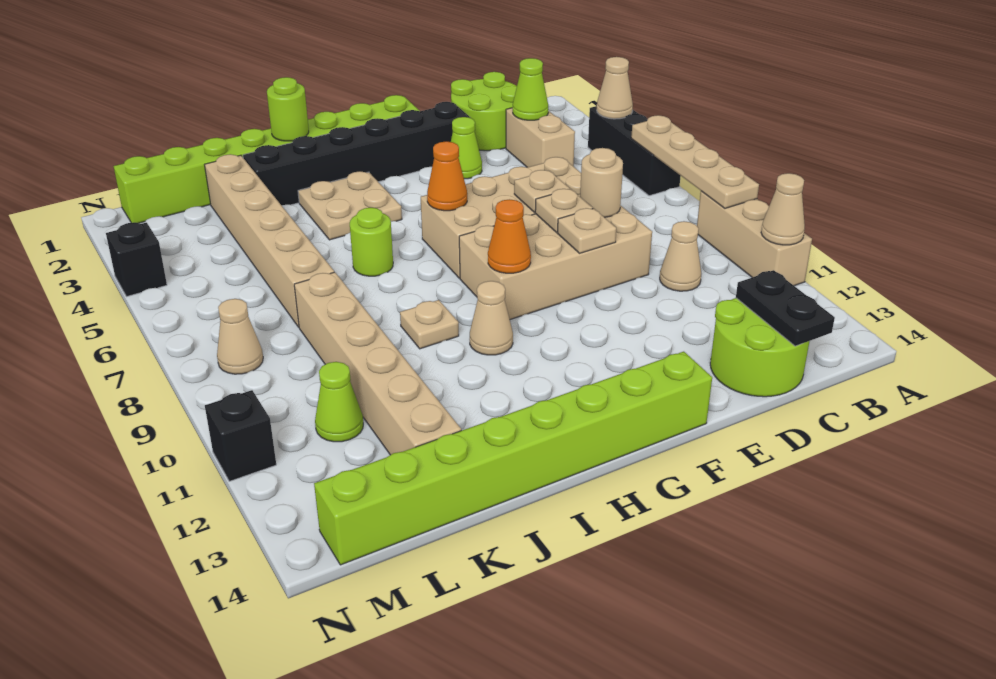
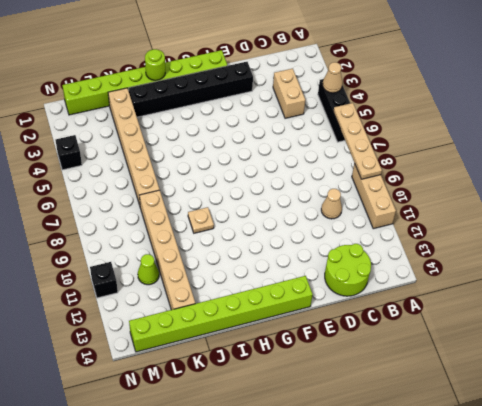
none -> lime round brick C1:D2 level 1
none -> tan brick D6:G7 level 1
none -> tan brick D8:G9 level 1
none -> lime cone E3 level 1

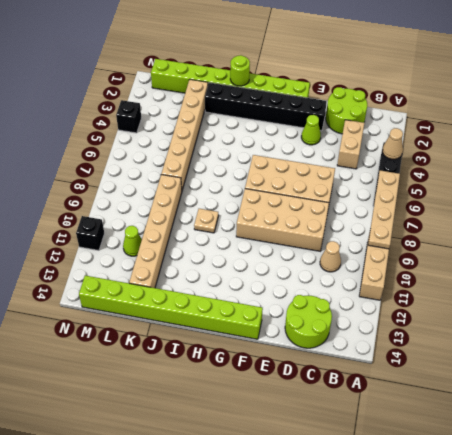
none -> tan plate H3:I4 level 1
none -> tan cone H10 level 1
none -> lime round brick I6 level 1
none -> tan cone M8 level 1

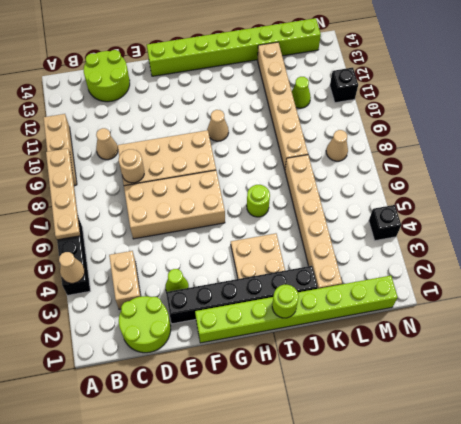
none -> tan plate I9 level 1
none -> tan cone A11 level 2
none -> lime cone C3 level 2
none -> black plate C13:C14 level 2

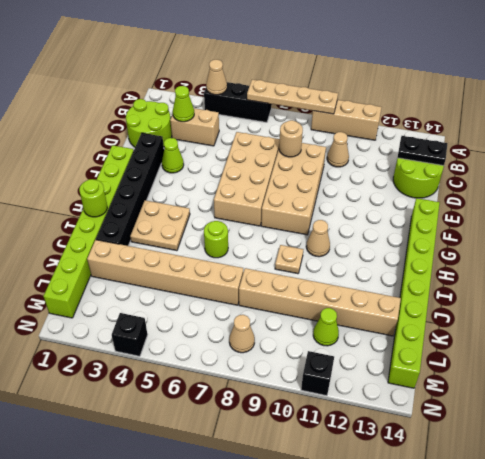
none -> tan cone A11 level 2
none -> tan plate E7 level 2
none -> tan plate E8 level 2
none -> tan plate E9 level 2

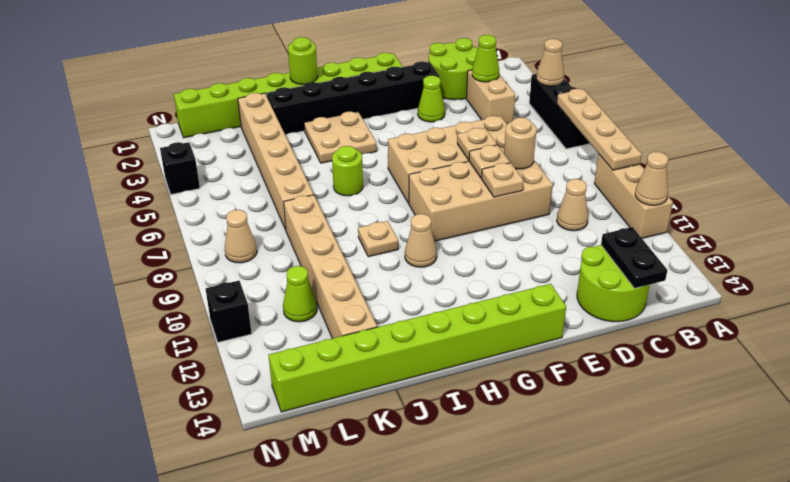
none -> orange cone G6 level 2
none -> orange cone G9 level 2

